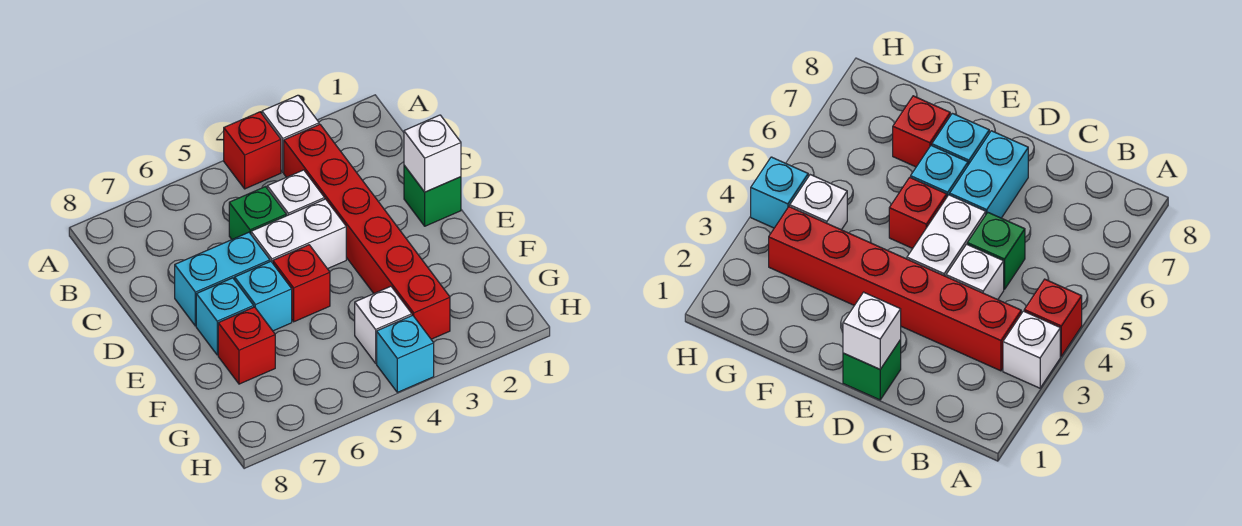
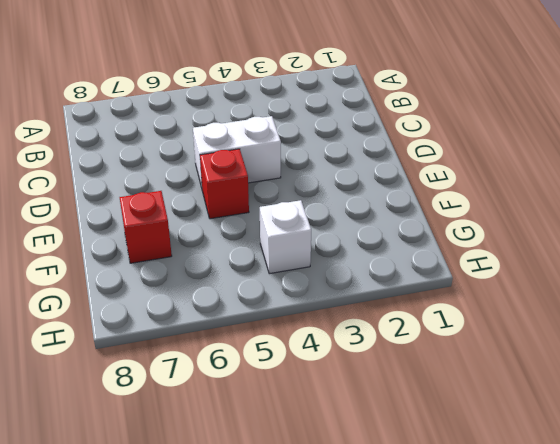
none -> white brick A3 level 1
none -> red brick A4 level 1
none -> red brick B3:G3 level 1

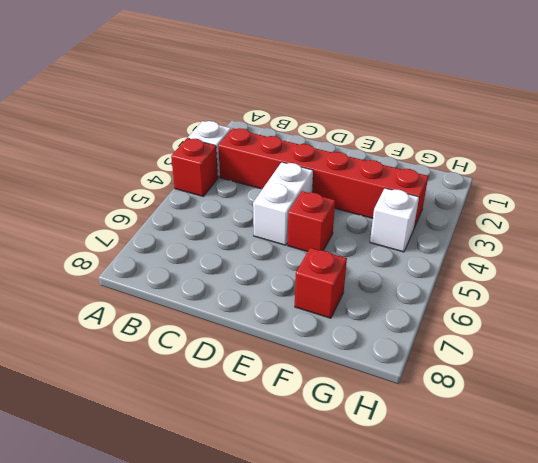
none -> white brick C4 level 1
none -> green brick C5 level 1
none -> green brick D1 level 1

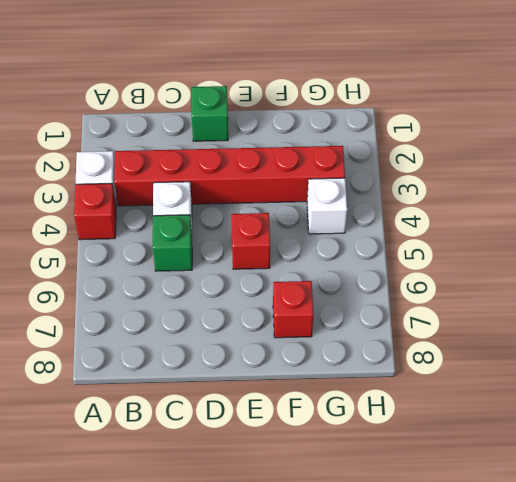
none -> white brick D4:D5 level 1
none -> cyan brick D6:D7 level 1
none -> cyan brick E6 level 1

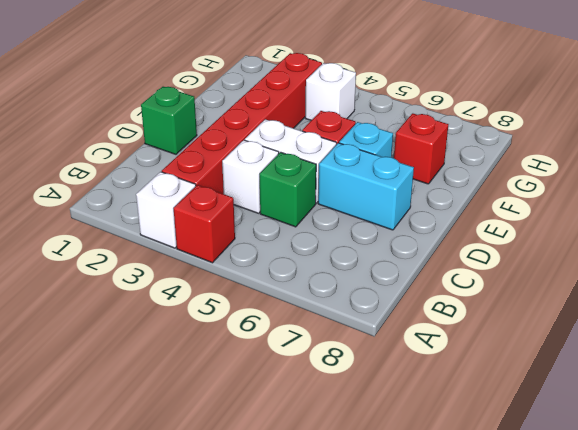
none -> cyan brick E7 level 1
none -> cyan brick H4 level 1
none -> white brick D1 level 2

